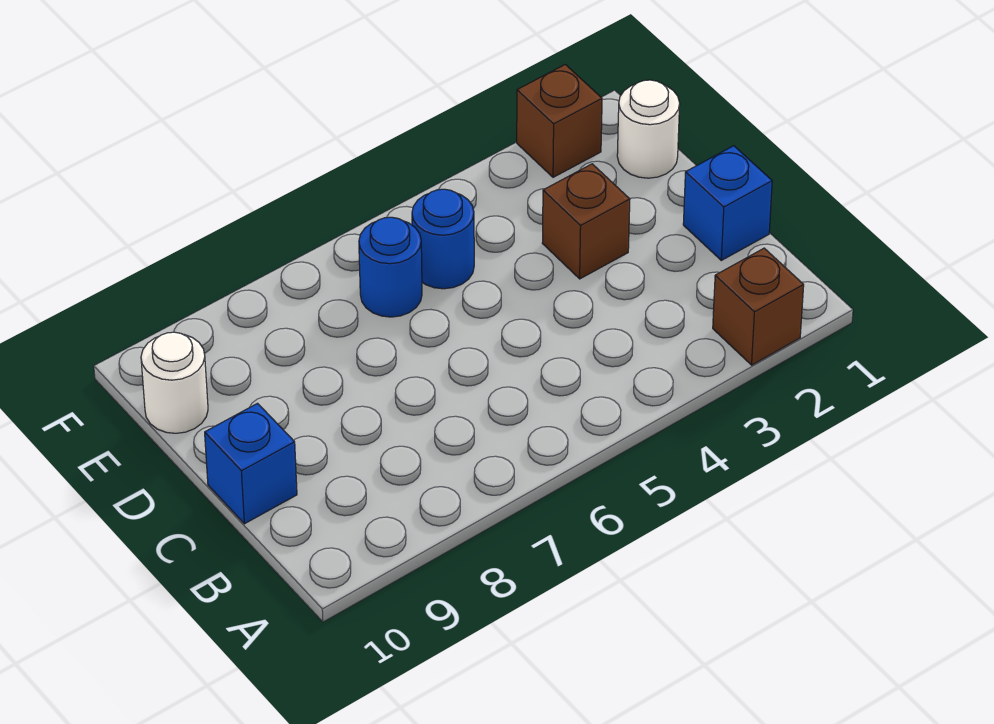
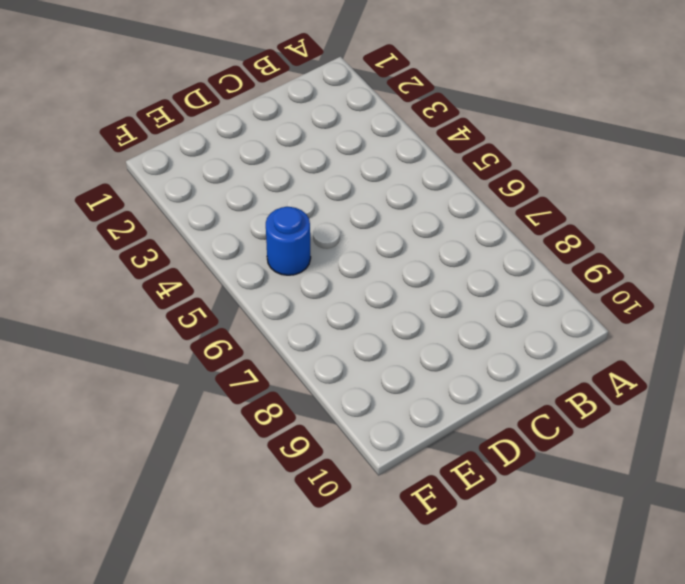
none -> brown brick A2 level 1
none -> blue brick C1 level 1

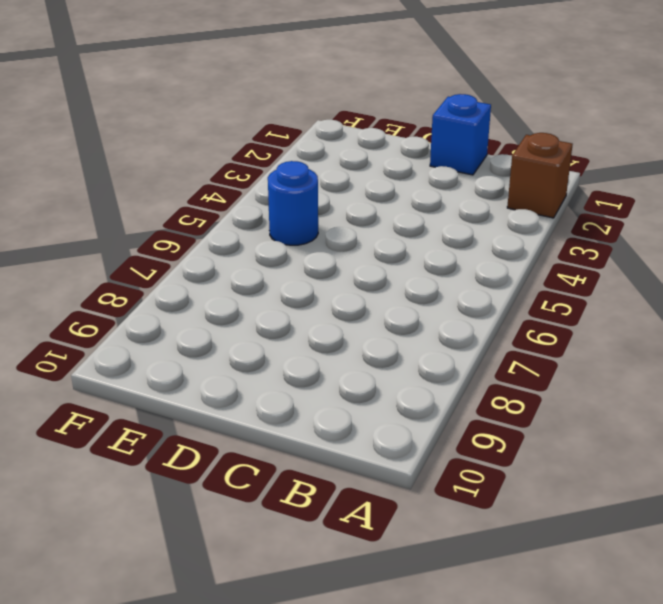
none -> blue brick C10 level 1
none -> brown brick D3 level 1

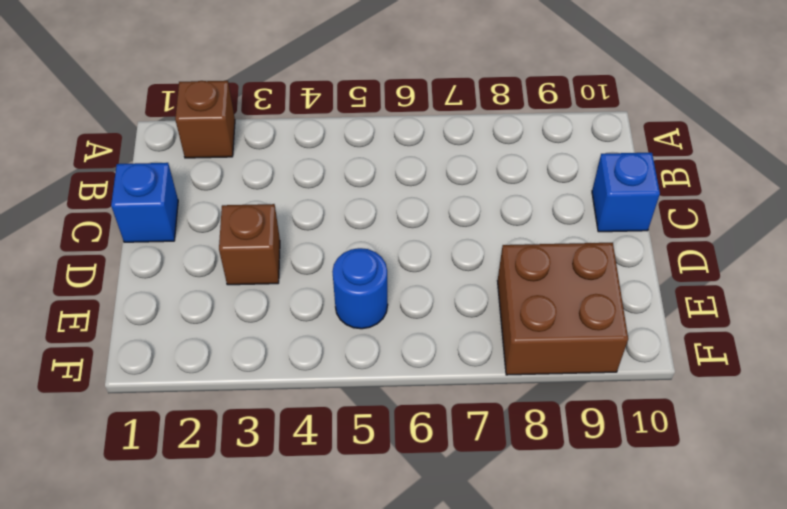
brown brick E8:F9 level 1 -> none
none -> white round brick E1 level 1
none -> blue round brick E6 level 1

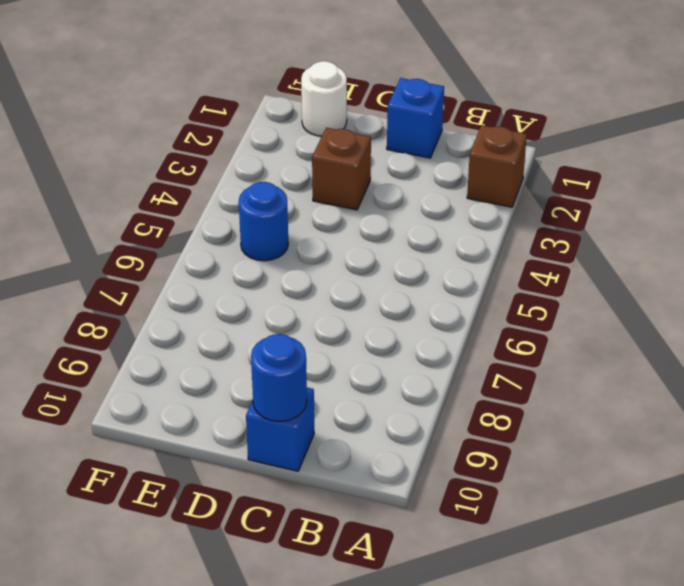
blue round brick C10 level 2 -> blue round brick E6 level 1
none -> white round brick E10 level 1
none -> brown brick F2 level 1

